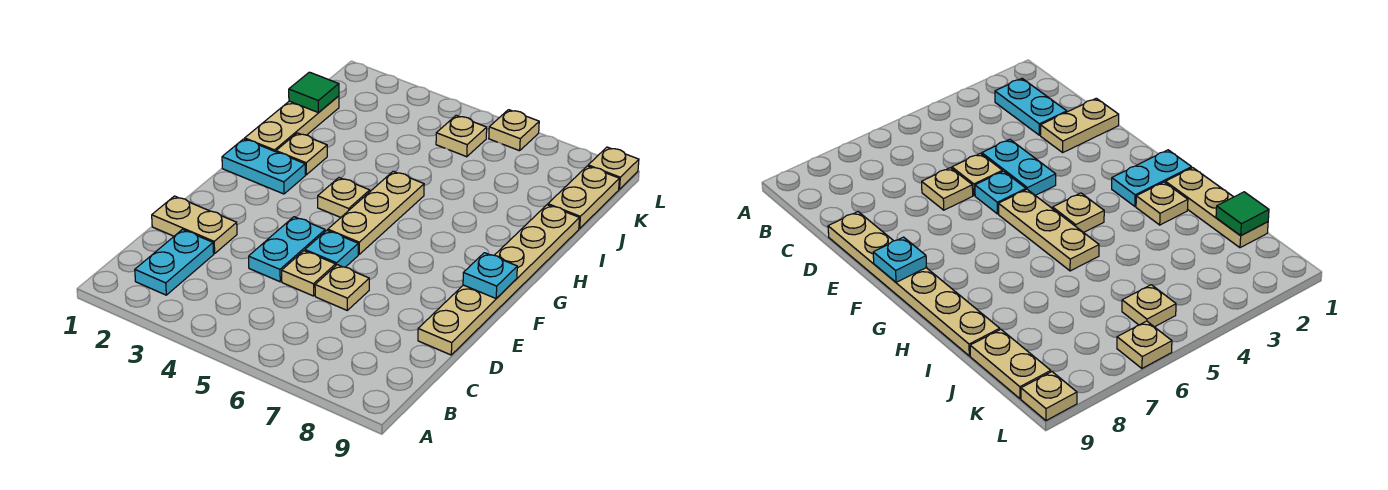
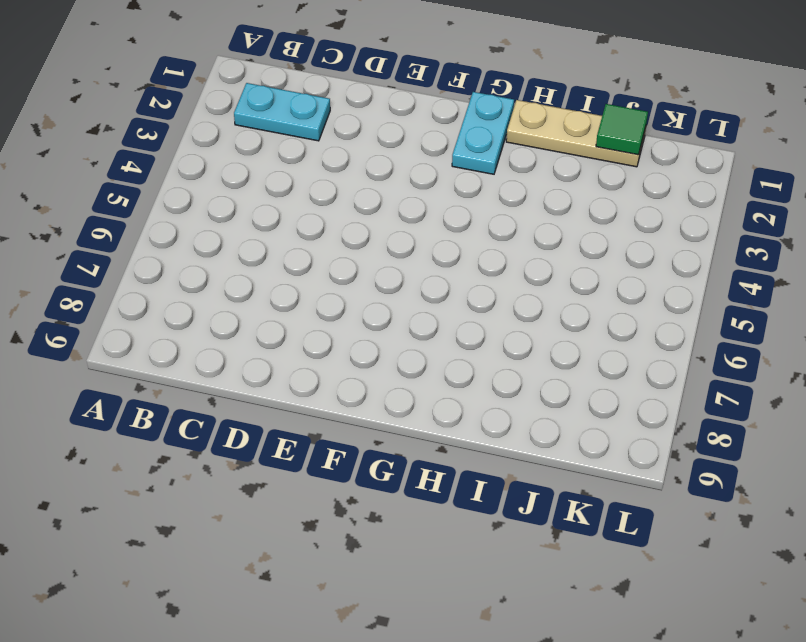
none -> tan plate D1:D2 level 1
none -> cyan plate D4:E4 level 1
none -> tan plate D5 level 1

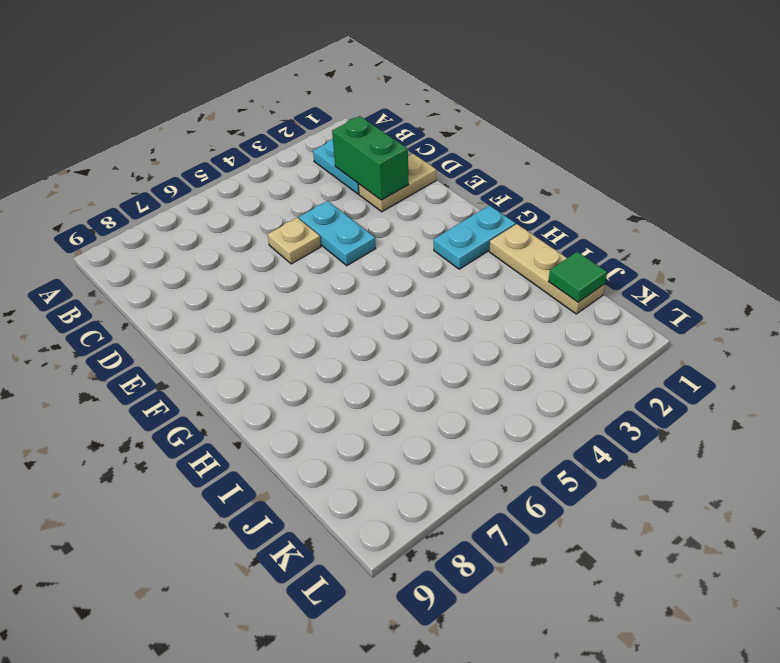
green brick C2:D2 level 2 -> none
none -> tan plate D6 level 1
none -> tan plate D9:I9 level 1
none -> cyan plate E5 level 1

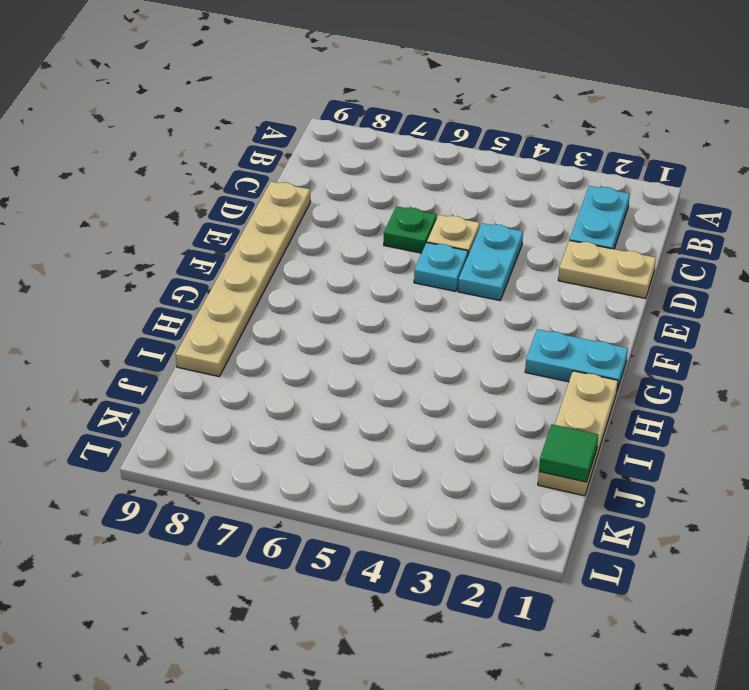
green plate D6 level 1 -> tan plate D6 level 1
none -> tan plate F5:H5 level 1
none -> tan plate G4 level 1
none -> tan plate H2 level 1

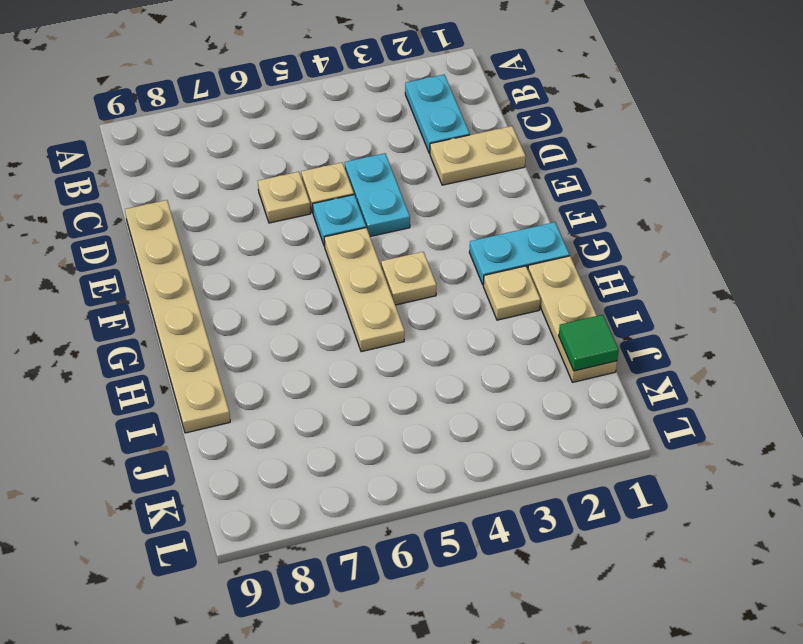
none -> tan plate J9:K9 level 1
none -> tan plate K5 level 1
none -> tan plate L6 level 1

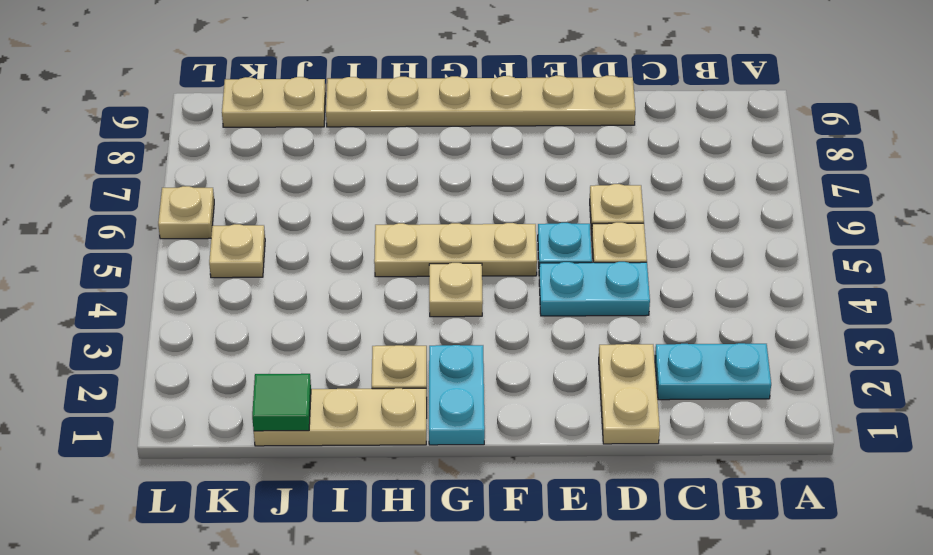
none -> tan plate L9 level 1
none -> cyan plate F9 level 2

